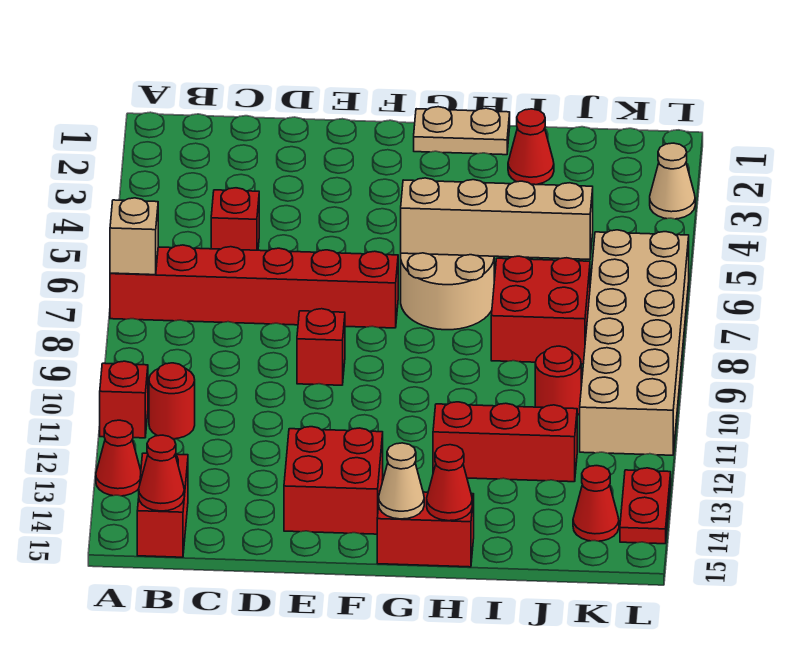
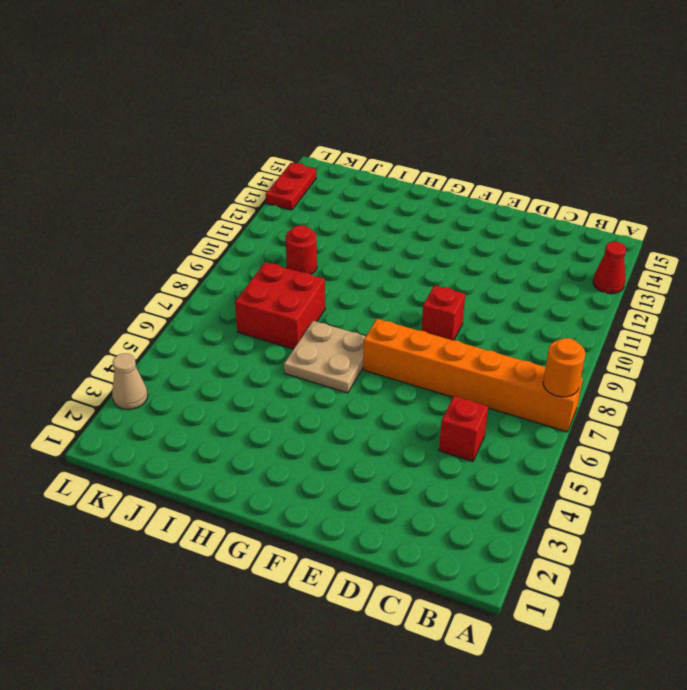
orange brick A7:F7 level 1 -> red brick A7:F7 level 1
orange round brick A7 level 2 -> tan brick A7 level 2
tan plate G6:H7 level 1 -> tan round brick G6:H7 level 1
none -> red brick A11 level 1
none -> red round brick B11 level 1
none -> red brick B14:B15 level 1

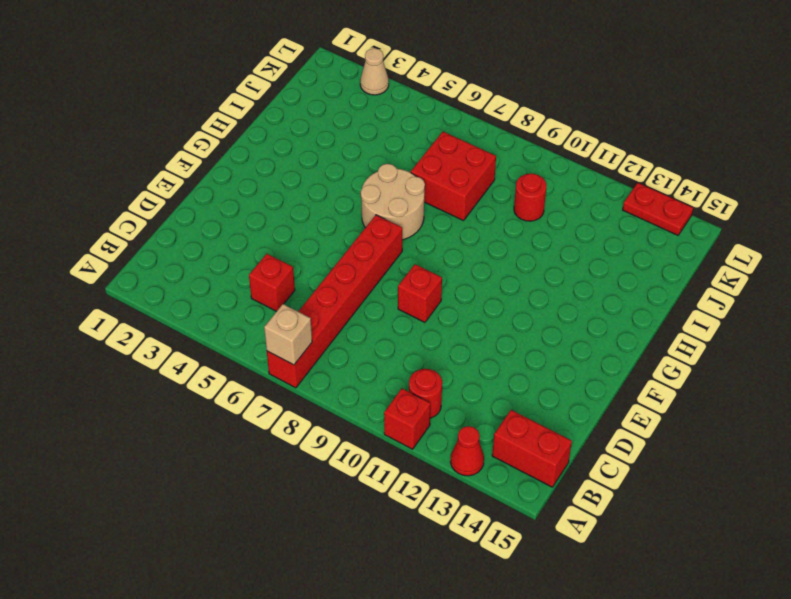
none -> red brick E13:F14 level 1
none -> tan plate G1:H1 level 1
none -> red brick G15:H15 level 1

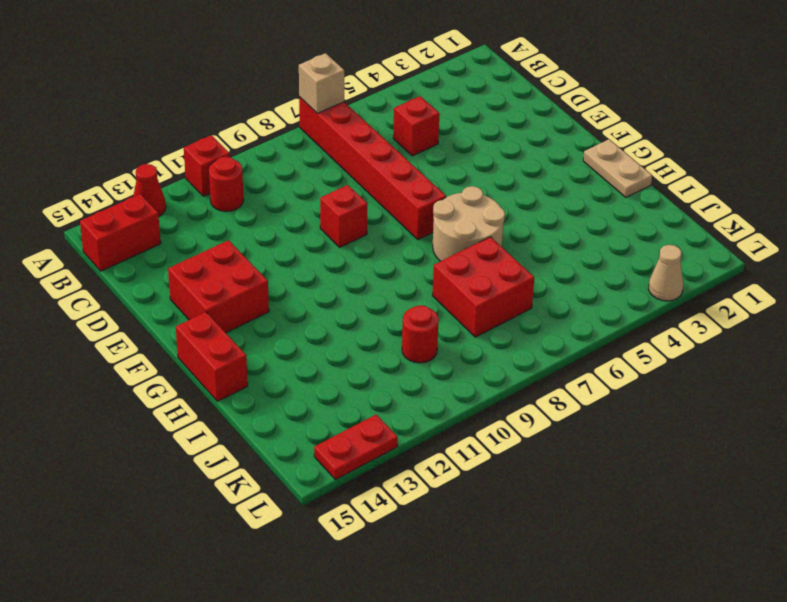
none -> red brick H12:J12 level 1
none -> red cone I2 level 1
none -> tan brick K6:L11 level 1

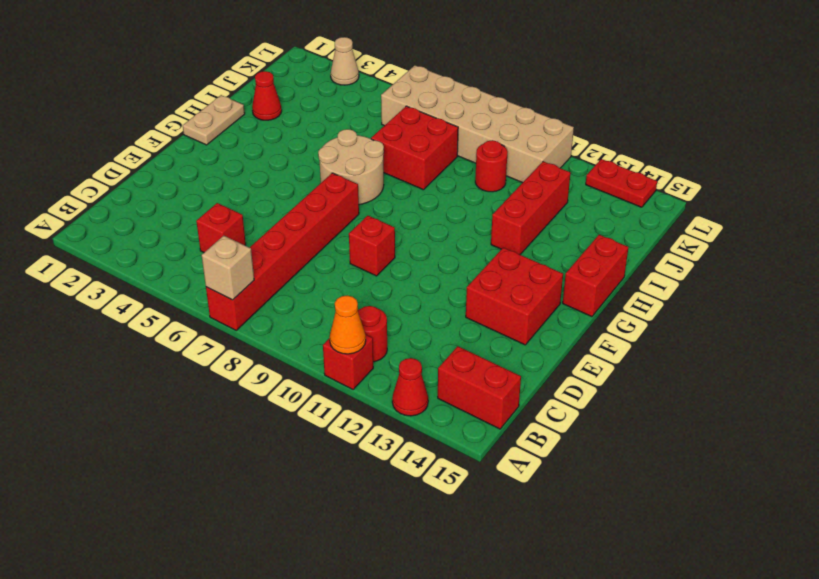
orange cone A11 level 2 -> none
none -> red cone K14 level 1
none -> red cone B15 level 2
none -> tan brick G6:J6 level 2

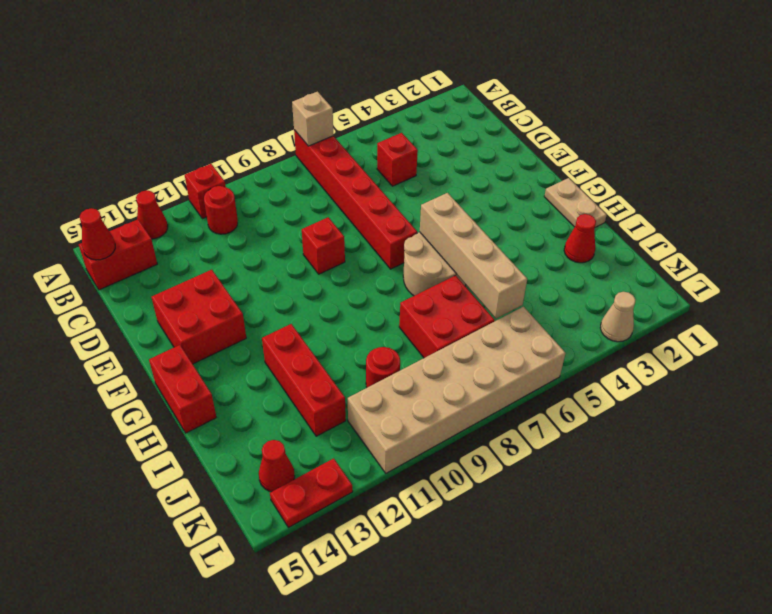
none -> tan cone G15 level 2
none -> red cone H15 level 2

